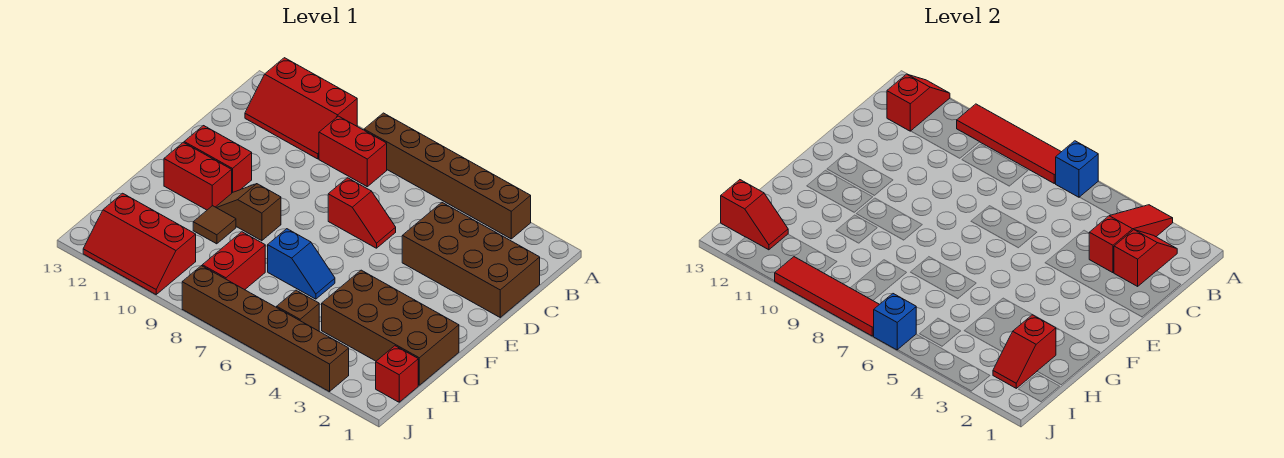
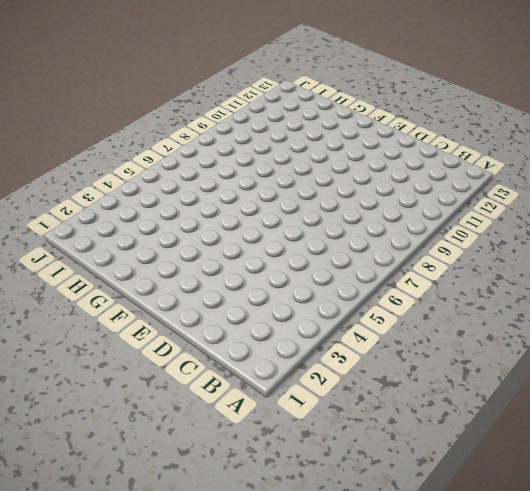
none -> brown brick A3:A8 level 1
none -> red slope A10:B12 level 1 top A
none -> red brick B8:B9 level 1

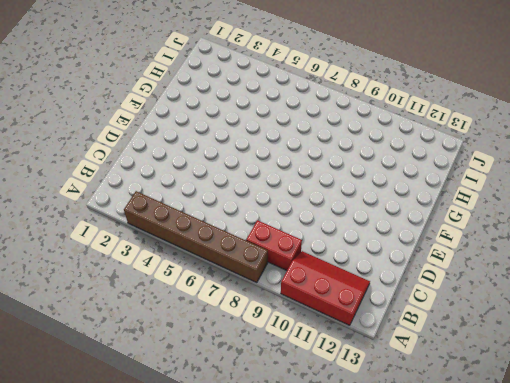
none -> brown brick C1:D4 level 1
none -> red slope D6:D7 level 1 top 7
none -> red brick E11:E12 level 1

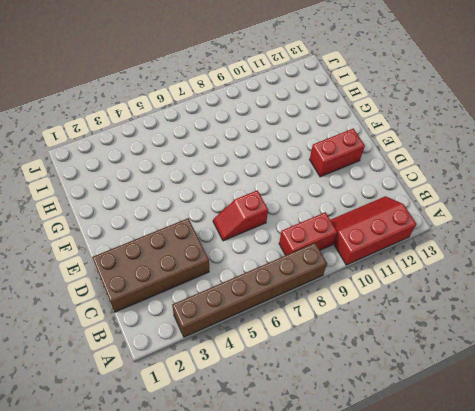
none -> brown slope F9:F10 level 1 top 9
none -> red brick F11:F12 level 1
none -> brown brick G1:H4 level 1

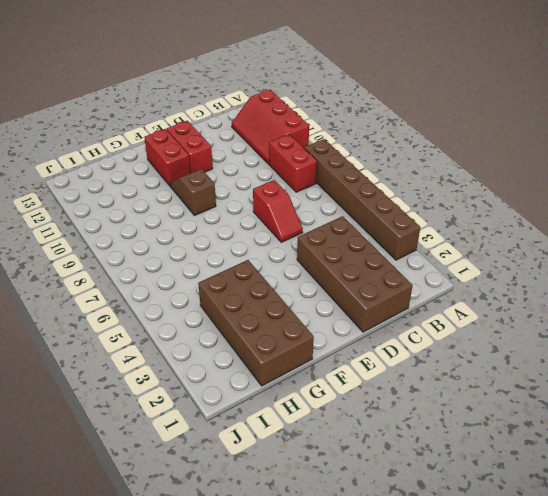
none -> blue slope G6:G7 level 1 top 7
none -> brown tile G10 level 1
none -> red brick H8:I8 level 1

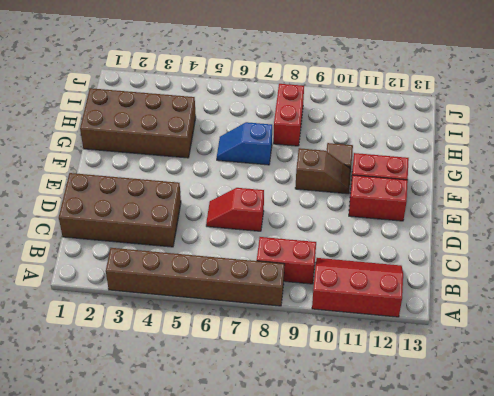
none -> red brick I1 level 1
none -> brown brick I5 level 1
none -> red slope I10:J12 level 1 top I

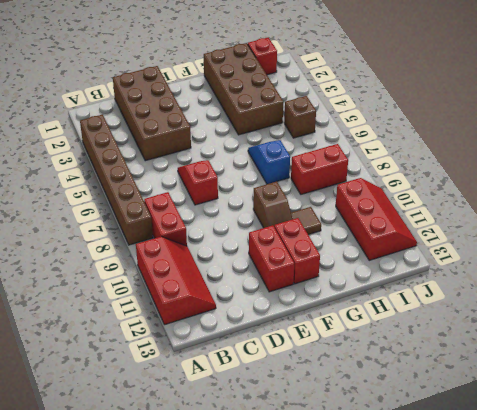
none -> brown brick J3:J8 level 1
none -> red slope A3:C3 level 2 top C
none -> blue brick A6 level 2

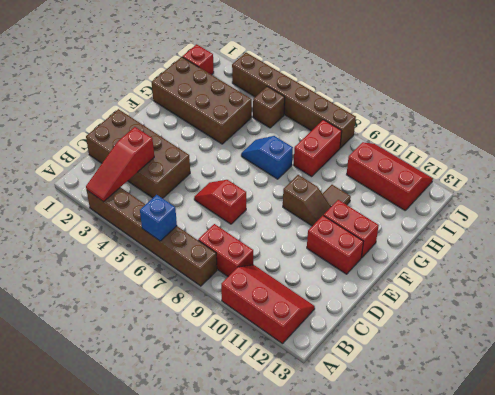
none -> red tile A7:A10 level 2
none -> red slope A12:B12 level 2 top B
none -> red slope B2:C2 level 2 top C

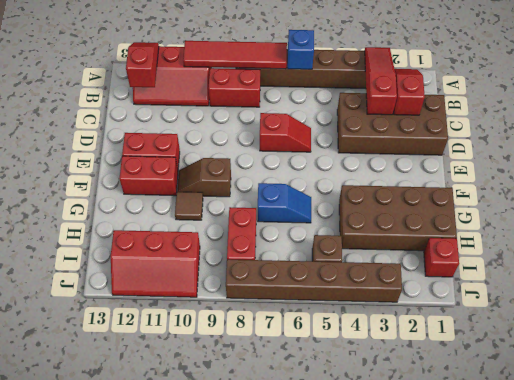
none -> red slope H2:I2 level 2 top H
none -> red slope I12:I13 level 2 top 13
none -> blue brick J6 level 2

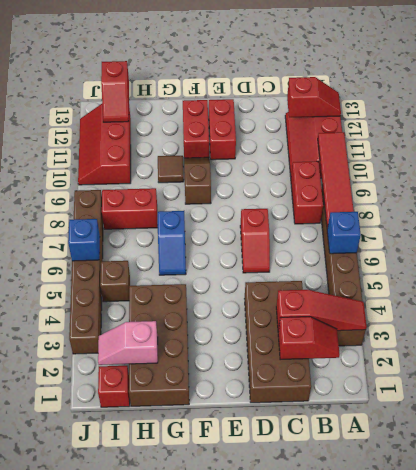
pink slope H2:I2 level 2 top H -> red slope H2:I2 level 2 top H
none -> red tile J7:J10 level 2

